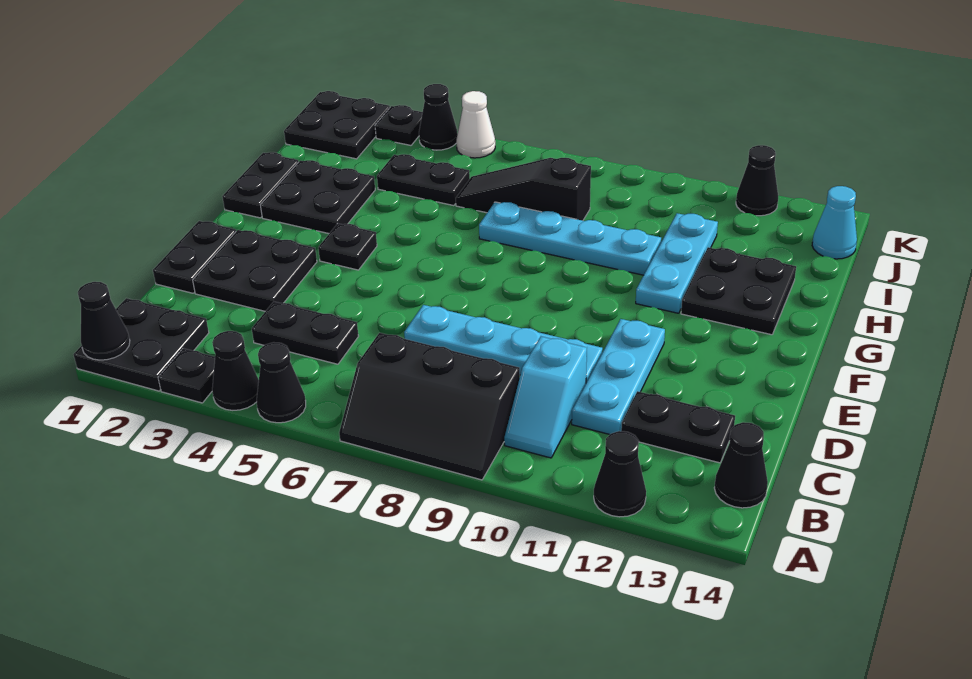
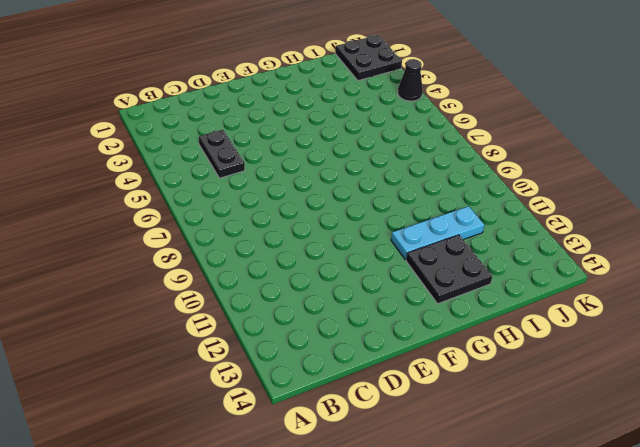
none -> black plate A1:B2 level 1
none -> black plate A3 level 1
none -> black cone A4 level 1

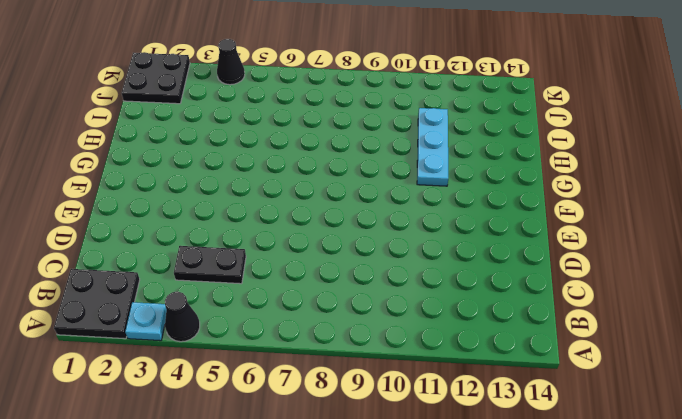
cyan plate A3 level 1 -> black plate A3 level 1
none -> black cone A5 level 1
none -> black slope A7:B9 level 1 top B
none -> black cone A12 level 1

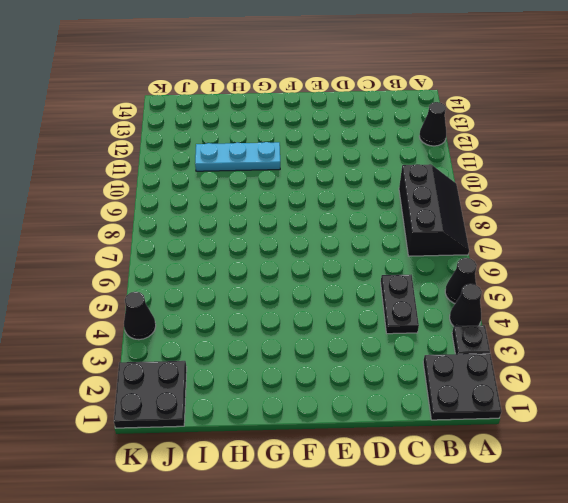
none -> cyan slope B10:C10 level 1 top C
none -> black cone B14 level 1
none -> cyan plate C11:E11 level 1

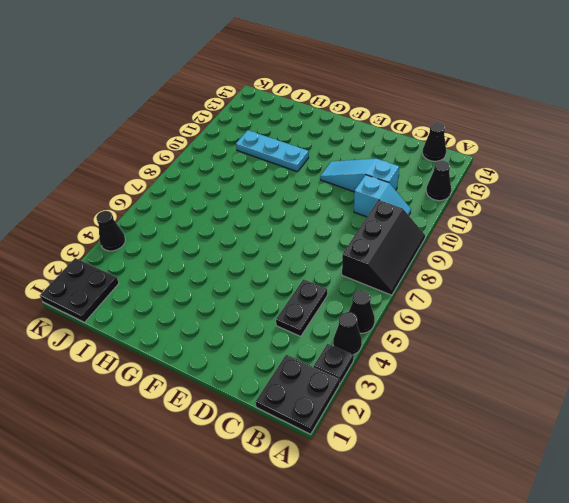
cyan slope C11:E11 level 1 top C -> cyan plate C11:E11 level 1
none -> black plate C12:C13 level 1
none -> black plate D1:E1 level 1
none -> black plate D2:E3 level 1

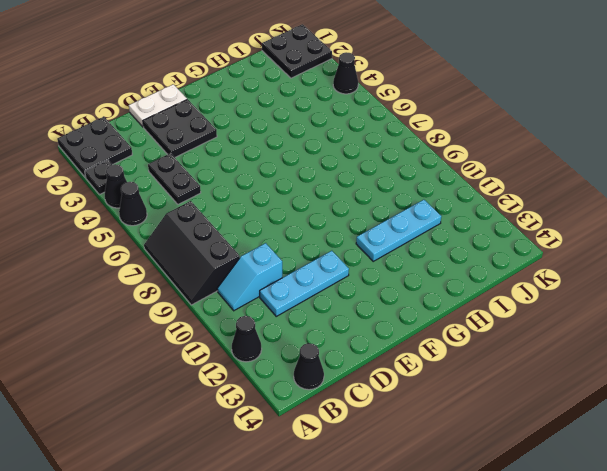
white plate D1:E1 level 1 -> black plate D1:E1 level 1
none -> black plate C12:C13 level 1
none -> cyan plate D7:D10 level 1
none -> black plate F4 level 1

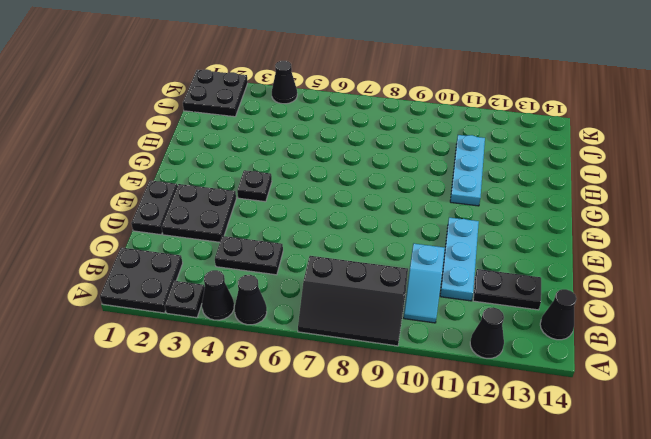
none -> cyan plate D7:D10 level 1
none -> black plate G1:H1 level 1
none -> black plate G2:H3 level 1

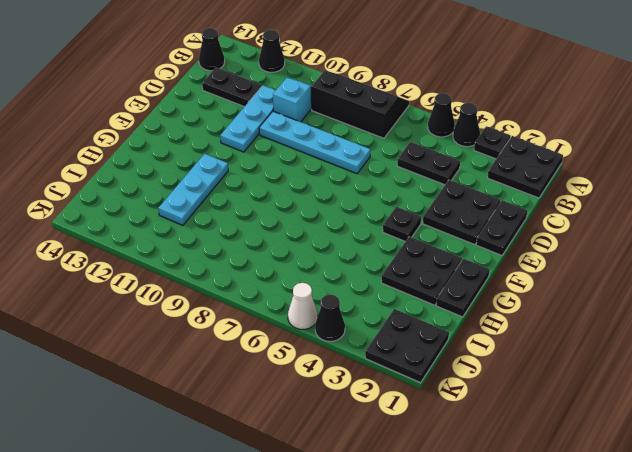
none -> black plate G12:H13 level 1
none -> cyan plate H7:H10 level 1
none -> black plate I4:I5 level 1

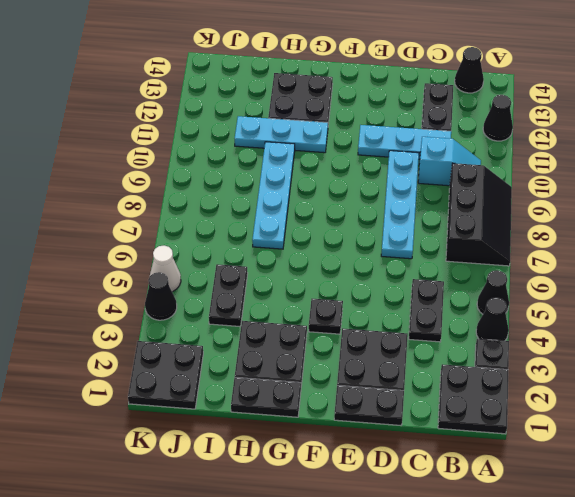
none -> black slope I6:I8 level 1 top 8
none -> cyan cone J14 level 1
none -> black plate K3 level 1

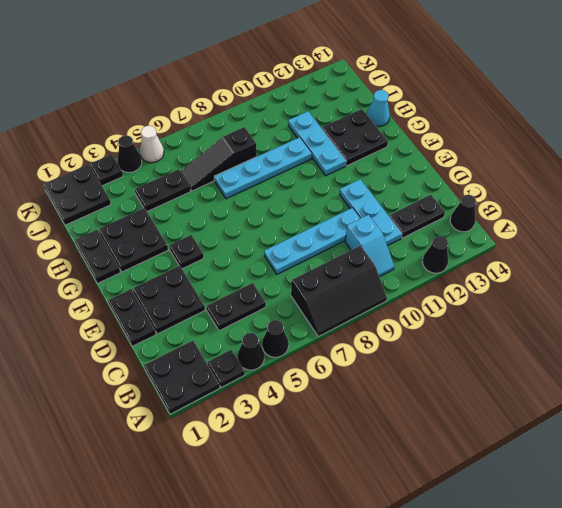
cyan cone H14 level 1 -> cyan cone J14 level 1
none -> black cone K12 level 1
none -> black cone A1 level 2

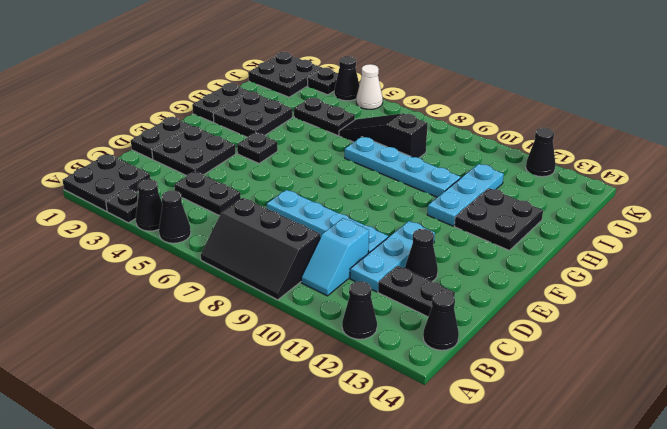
black cone D12 level 1 -> black cone A1 level 2
none -> cyan cone J14 level 1

